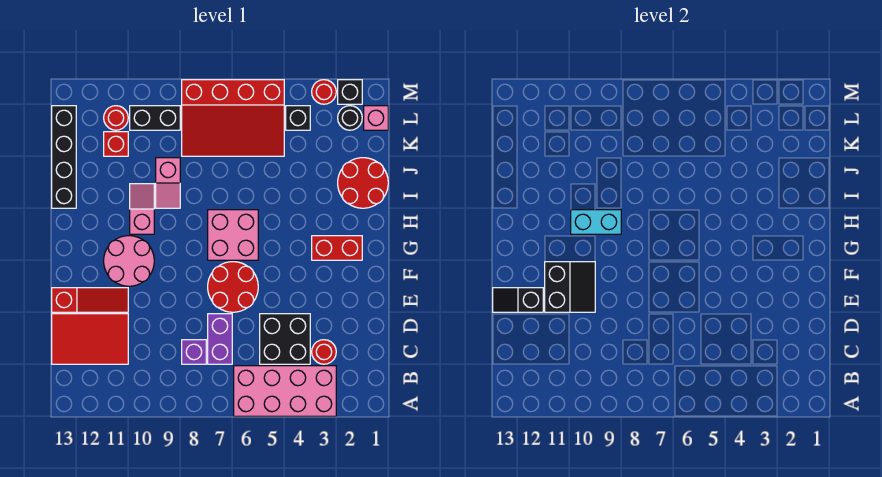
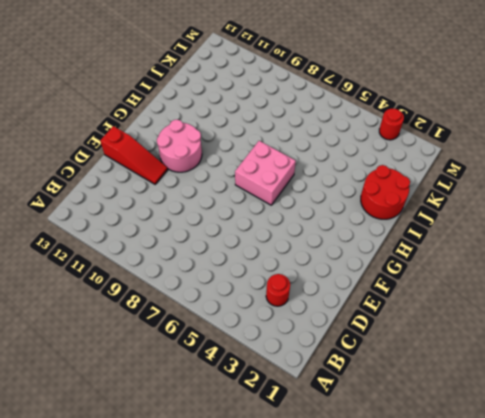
none -> pink brick A3:B6 level 1
none -> black brick C4:D5 level 1
none -> purple brick C7:D7 level 1

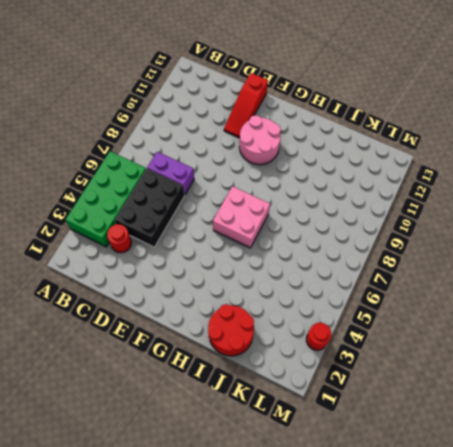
green brick A3:B6 level 1 -> pink brick A3:B6 level 1
black brick C4:D6 level 1 -> black brick C4:D5 level 1
none -> purple brick C8 level 1
none -> red tile C11:D13 level 1
none -> red round brick E6:F7 level 1

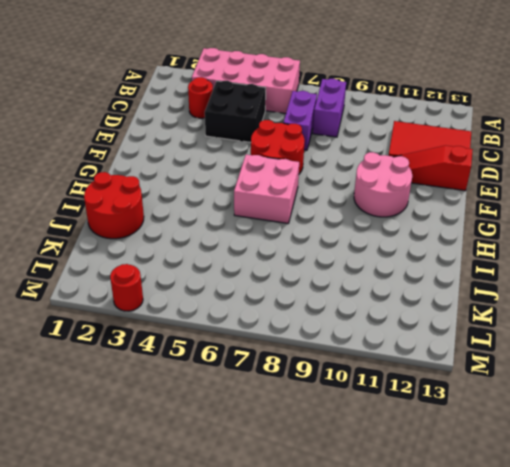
purple brick B8:C8 level 1 -> purple brick C8 level 1
none -> red brick G2:G3 level 1
none -> pink slope H10:I10 level 1 top H
none -> pink slope I9:J9 level 1 top J

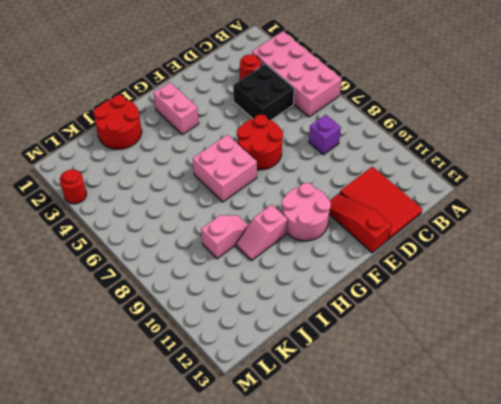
pink brick G2:G3 level 1 -> red brick G2:G3 level 1
none -> purple brick C7:D7 level 1
none -> black brick I13:L13 level 1
none -> red slope K5:M8 level 1 top M

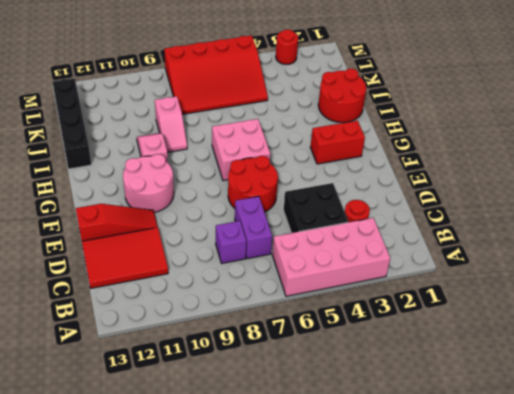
none -> red brick K11 level 1
none -> pink brick L1 level 1
none -> black round brick L2 level 1

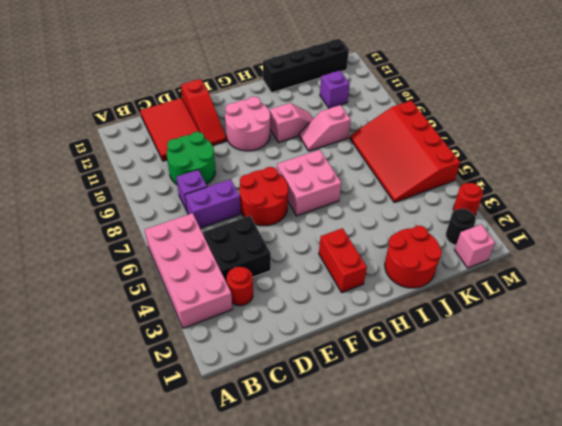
green round brick C9:D10 level 1 -> none
purple brick K11 level 1 -> red brick K11 level 1
none -> black brick L4 level 1
none -> black brick L9:L10 level 1
none -> red round brick L11 level 1

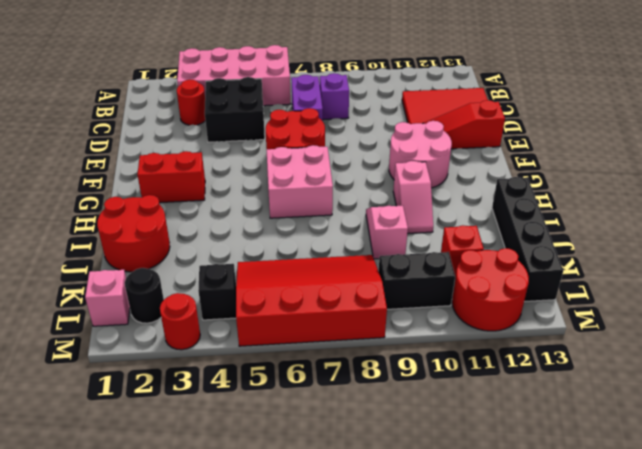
red round brick L11:M12 level 1 -> red round brick L11 level 1
none -> black brick M2 level 1
none -> black slope E10:F11 level 2 top 11
none -> black slope E12:E13 level 2 top 12

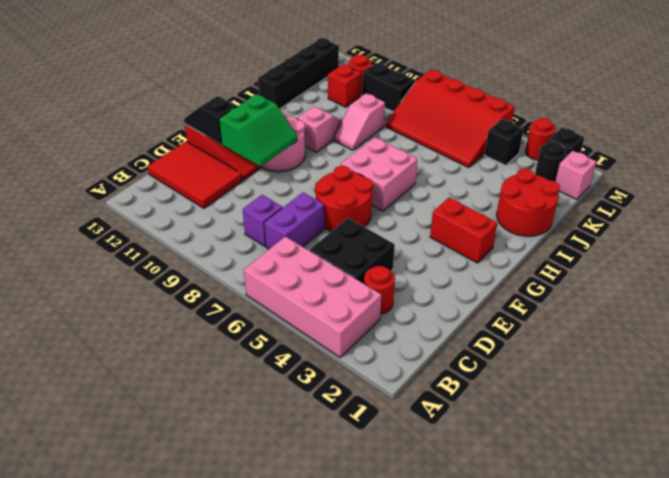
green slope E10:F11 level 2 top 11 -> black slope E10:F11 level 2 top 11
none -> cyan brick H9:H10 level 2

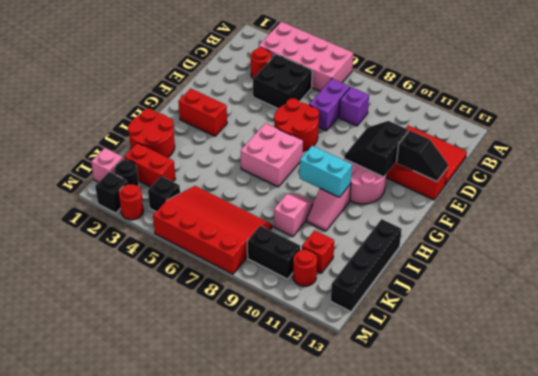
red brick K2:K3 level 1 -> none

